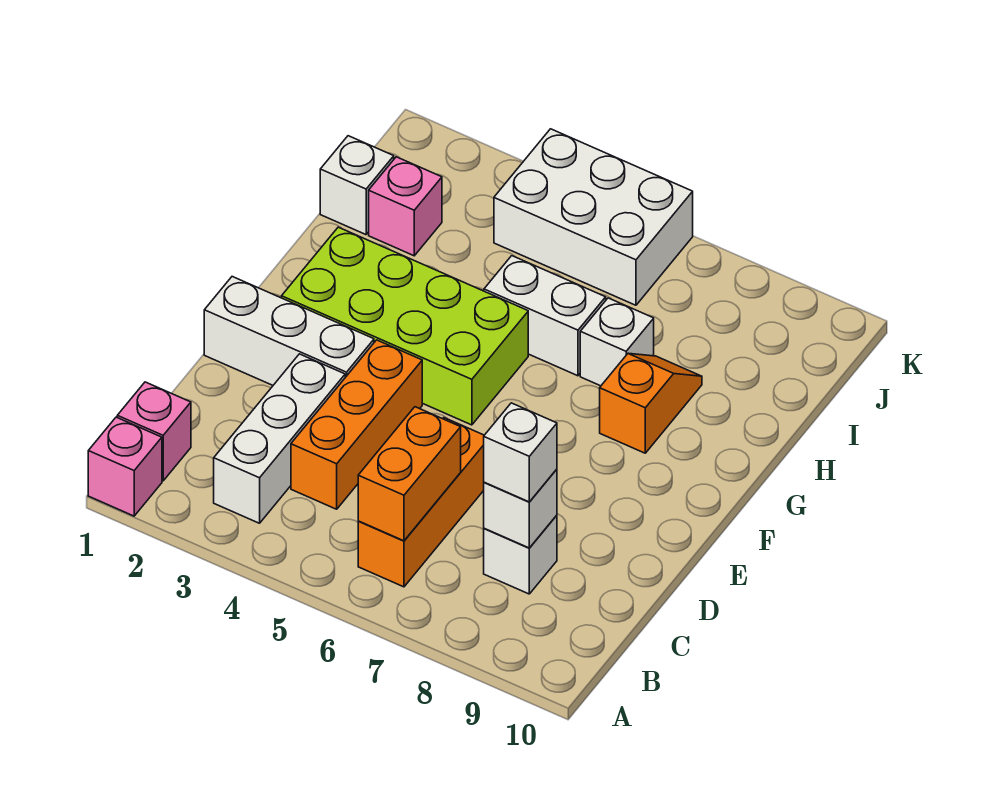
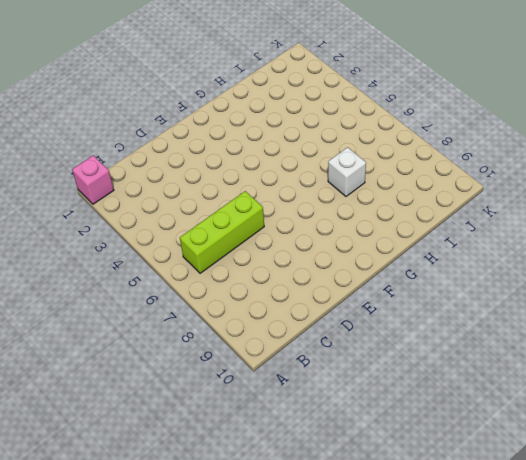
lime brick B6:D6 level 1 -> orange brick B6:D6 level 1
none -> pink brick B1 level 1
none -> white brick B3:D3 level 1
none -> orange brick C4:E4 level 1

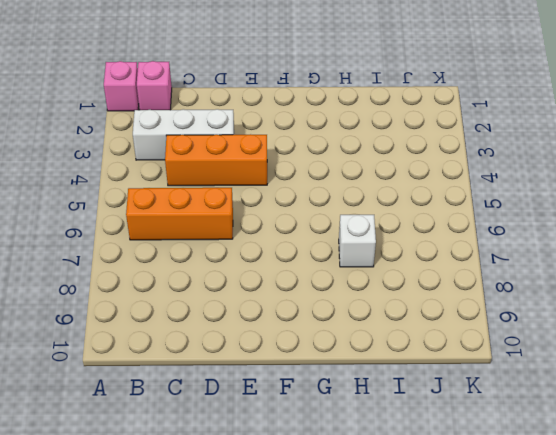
none -> white brick C8 level 1
none -> white brick E1:E3 level 1
none -> lime brick F2:G5 level 1

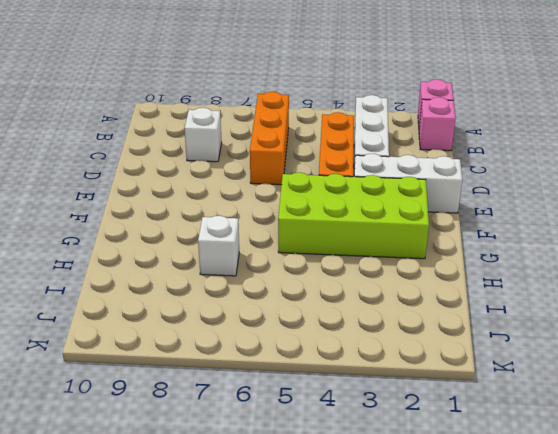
none -> orange slope G8:H8 level 1 top G
none -> white brick H5:H6 level 1
none -> white brick I1 level 1

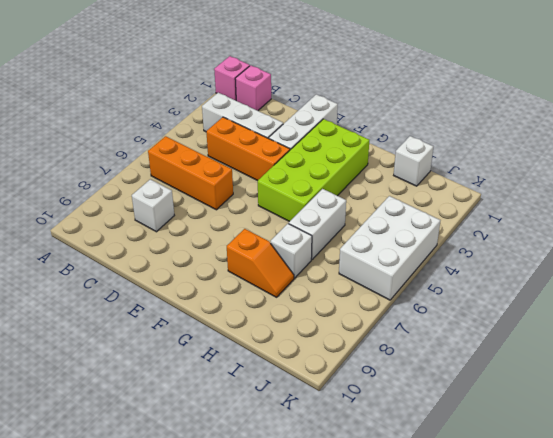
none -> pink brick I2 level 1
none -> orange brick B6:C6 level 2
none -> white brick C8 level 2

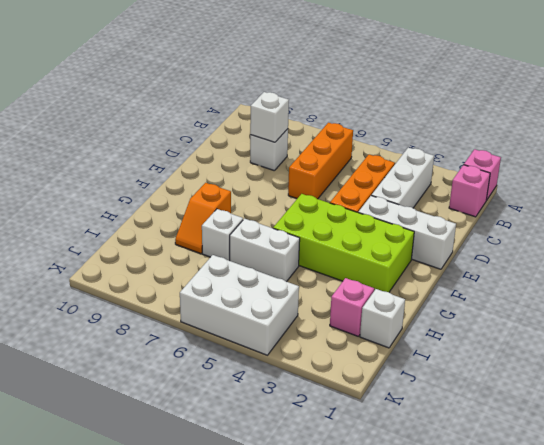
none -> orange brick B6:C6 level 2
none -> white brick C8 level 3

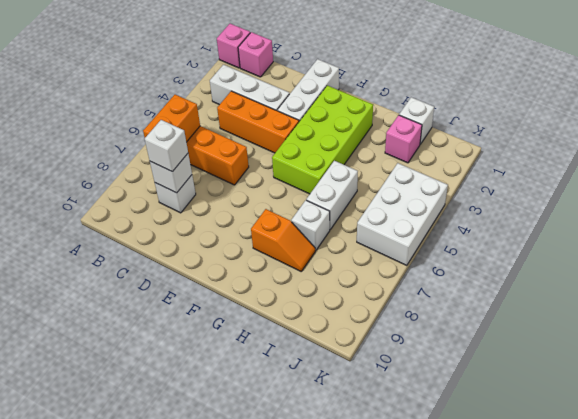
orange brick B6:B7 level 2 -> orange brick B6:C6 level 2

